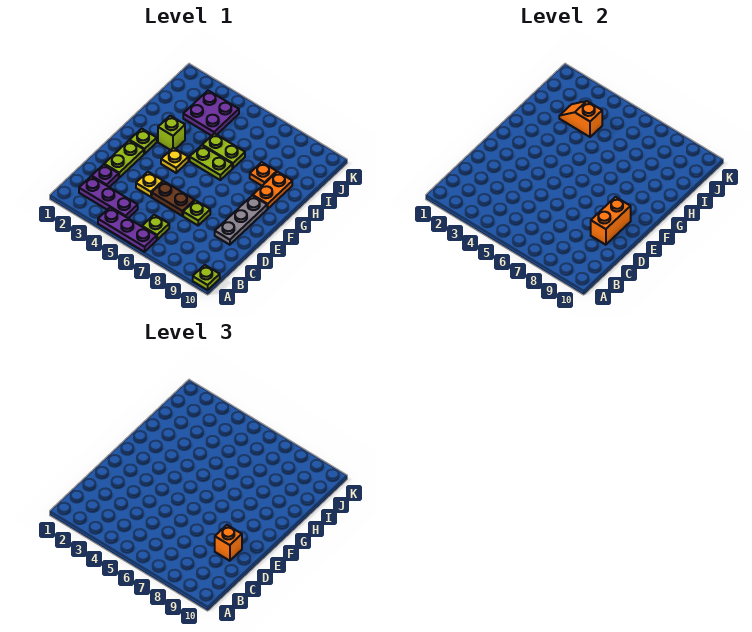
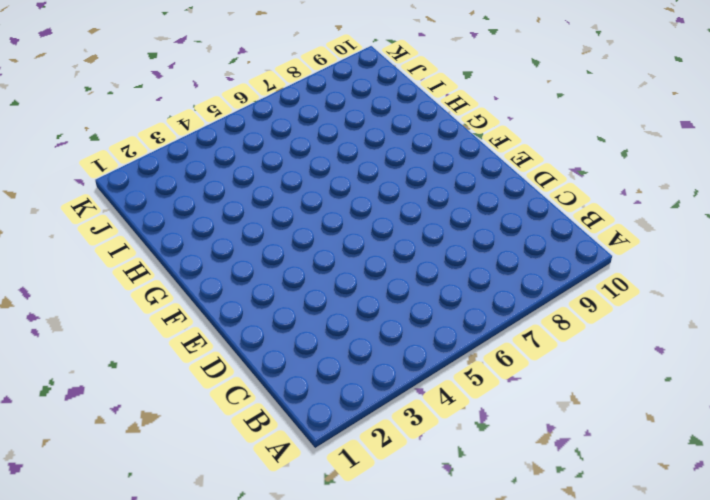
none -> purple plate A4:A6 level 1
none -> lime plate A10 level 1
none -> purple plate B2:B4 level 1

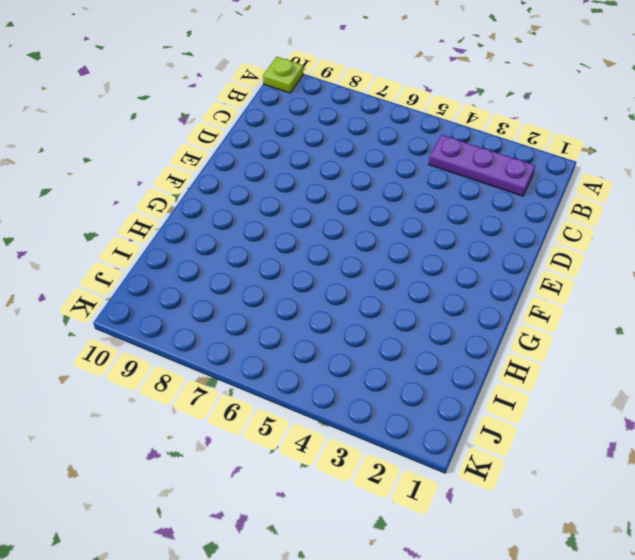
none -> purple plate A4:A6 level 1
none -> lime plate B6 level 1
none -> purple plate C2 level 1

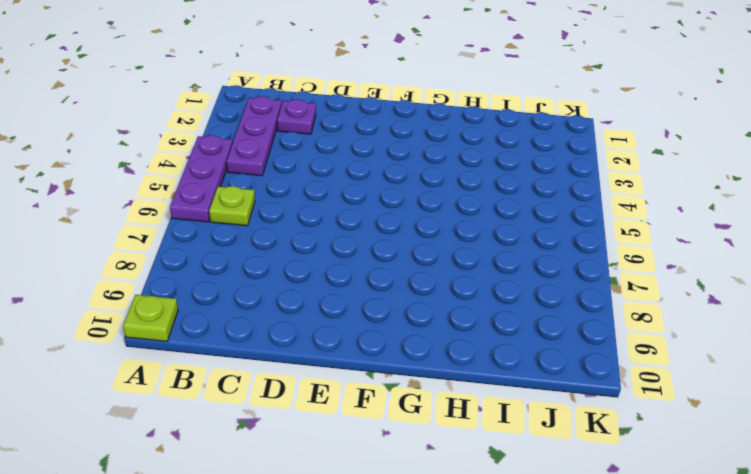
none -> lime plate D2:E2 level 1
none -> yellow plate D4 level 1
none -> brown plate D5:D6 level 1

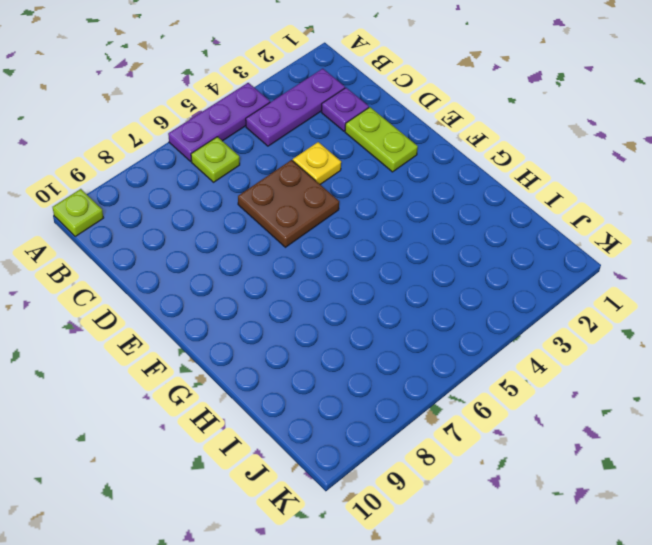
brown plate D5:E6 level 1 -> brown plate D5:D6 level 1
none -> lime plate D7 level 1
none -> grey plate D9:F9 level 1
none -> lime plate F2 level 1

